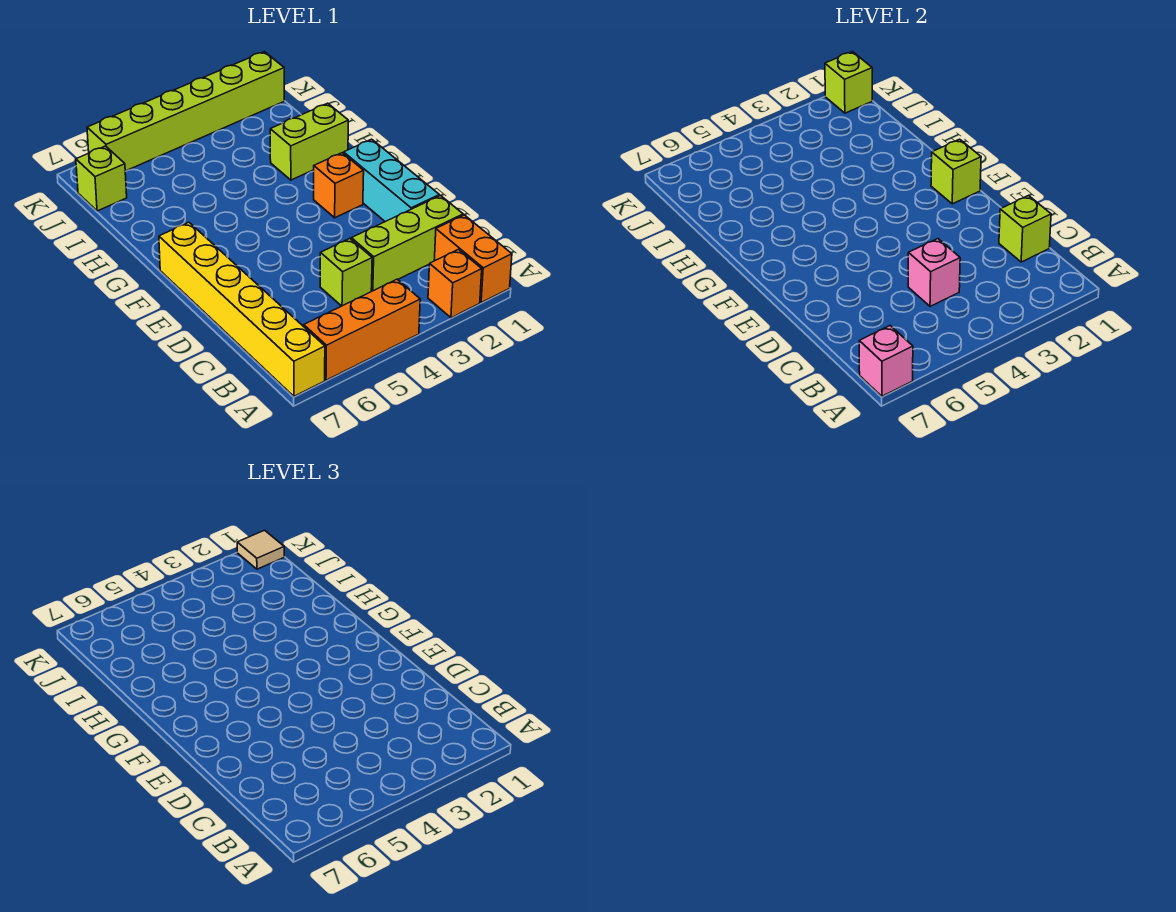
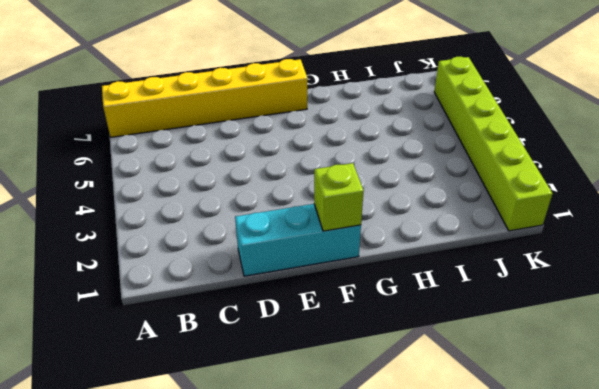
none -> orange brick A1:B1 level 1
none -> orange brick A2 level 1
none -> orange brick A4:A6 level 1

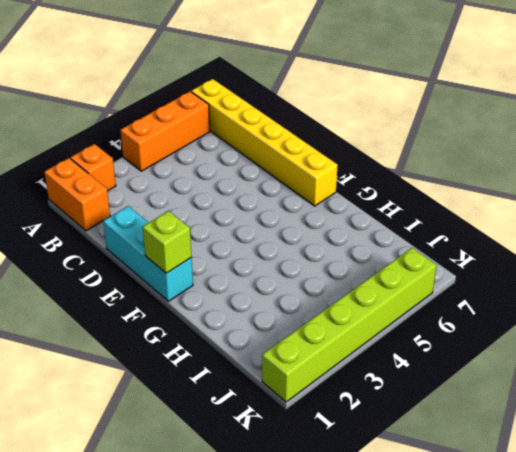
none -> lime brick C1:C3 level 1
none -> lime brick C4 level 1
none -> orange brick F2 level 1

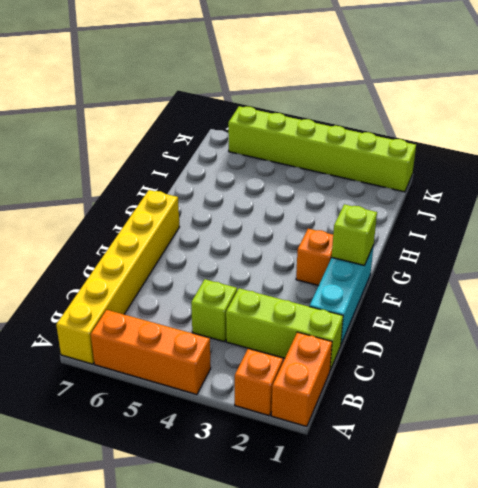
none -> lime brick H1:H2 level 1
none -> lime brick J7 level 1
none -> pink brick A7 level 2

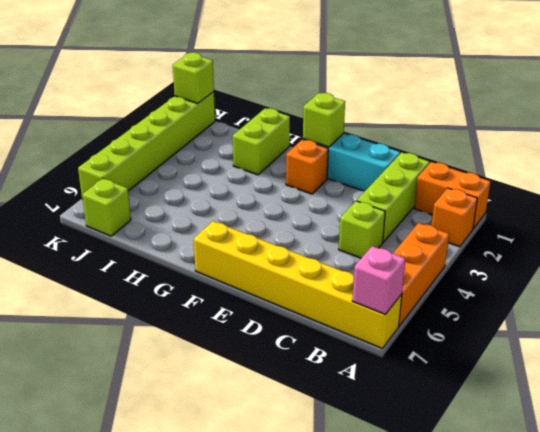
none -> lime brick C1 level 2
none -> pink brick C4 level 2
none -> tan tile K1 level 3

